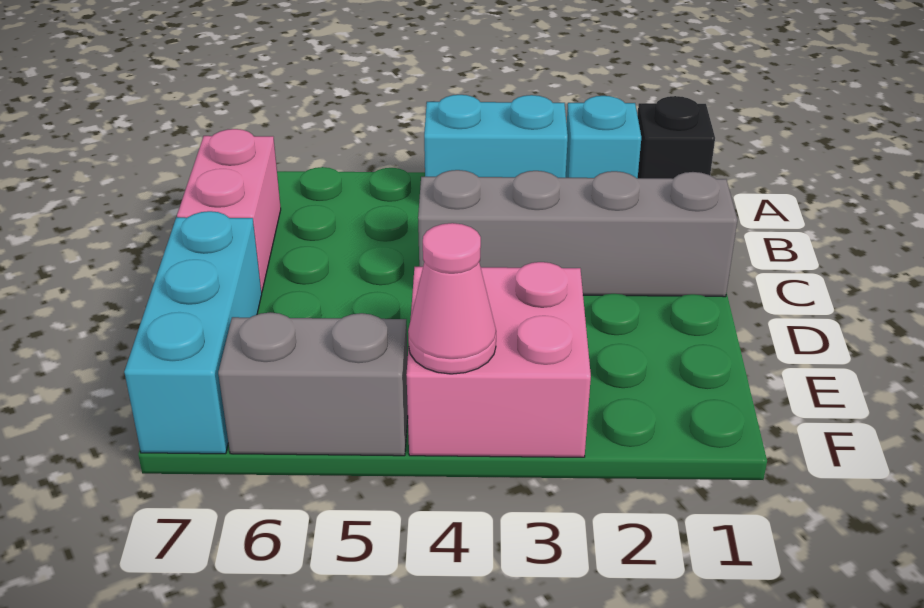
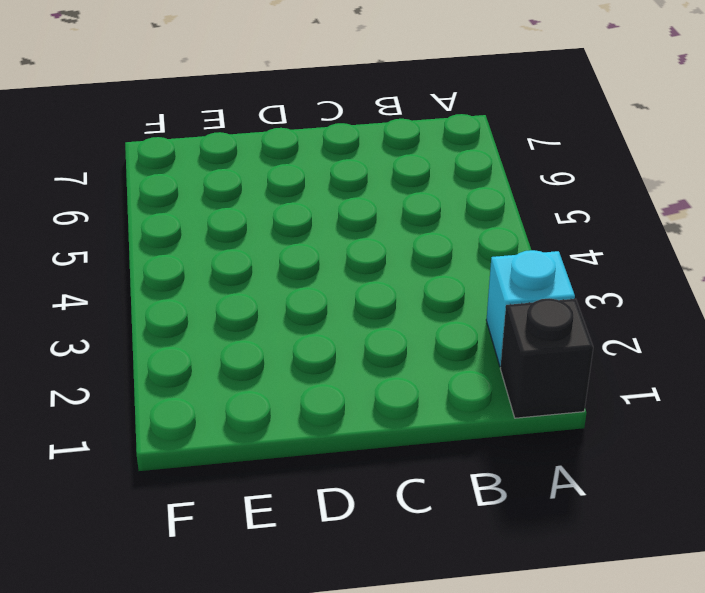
none -> cyan brick A3:A4 level 1
none -> pink brick B7:C7 level 1

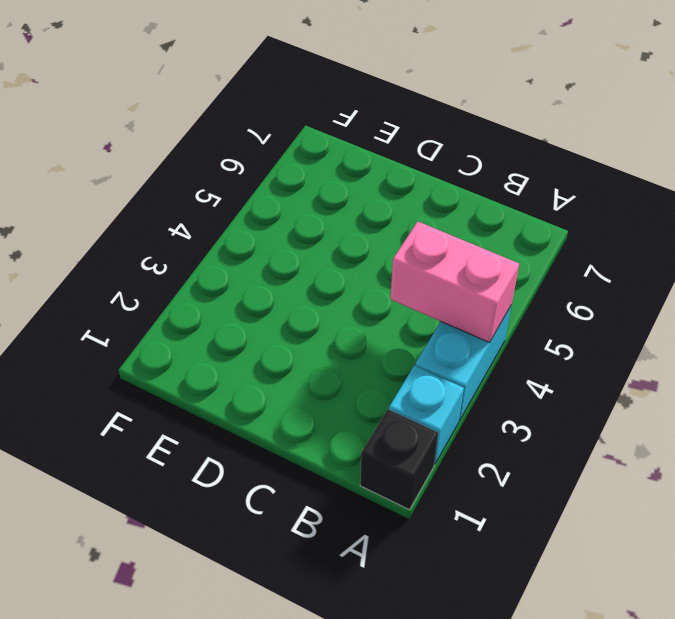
pink brick A4:B4 level 2 -> pink brick B7:C7 level 1
none -> grey brick C1:C4 level 1
none -> cyan brick D7:F7 level 1

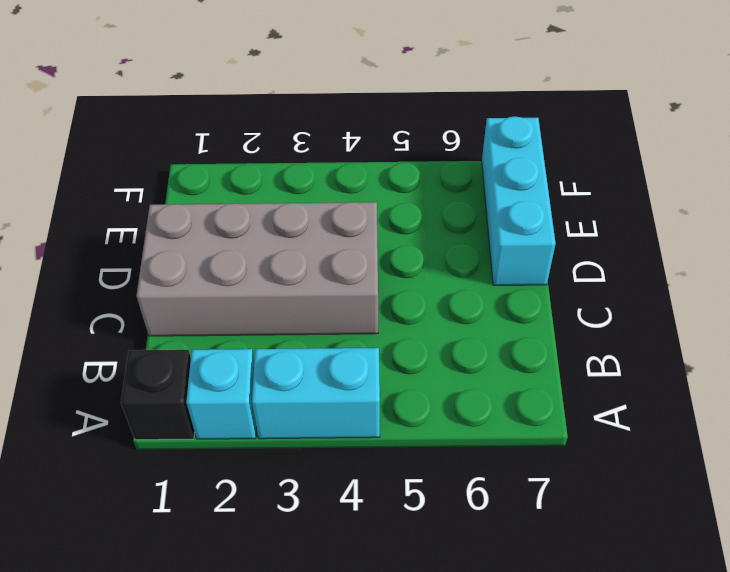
grey brick C1:D4 level 1 -> grey brick C1:C4 level 1
none -> pink brick B7:C7 level 1
none -> pink brick E3:F4 level 1

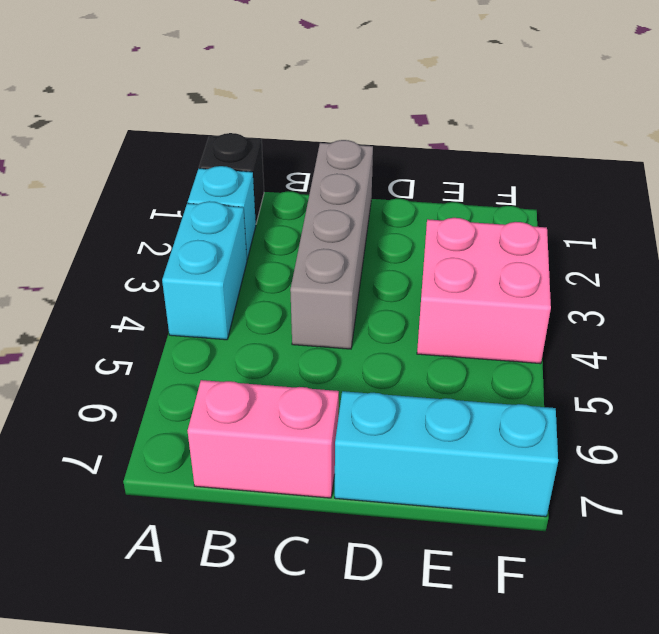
none -> grey brick F5:F6 level 1
none -> pink cone F4 level 2

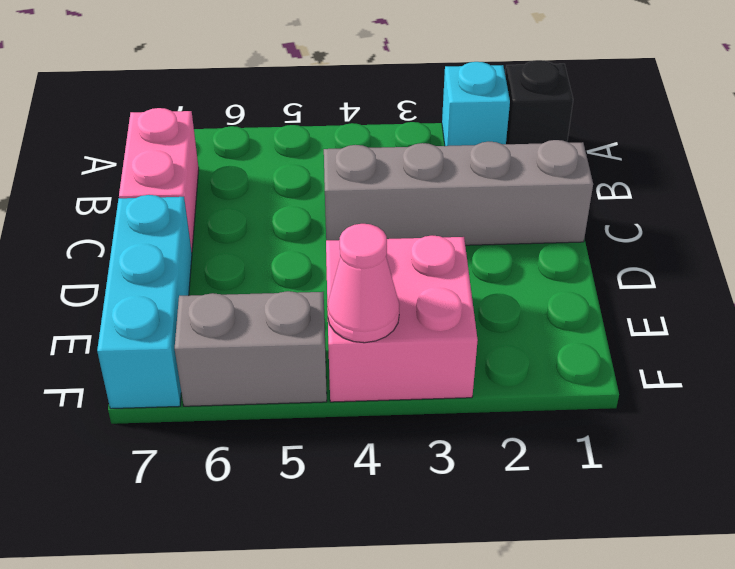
none -> cyan brick A3:A4 level 1

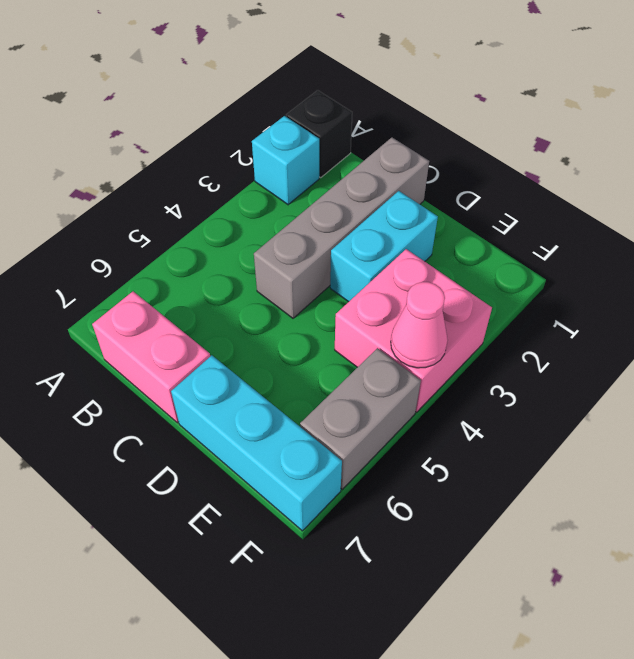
cyan brick D2:D3 level 1 -> cyan brick A3:A4 level 1

